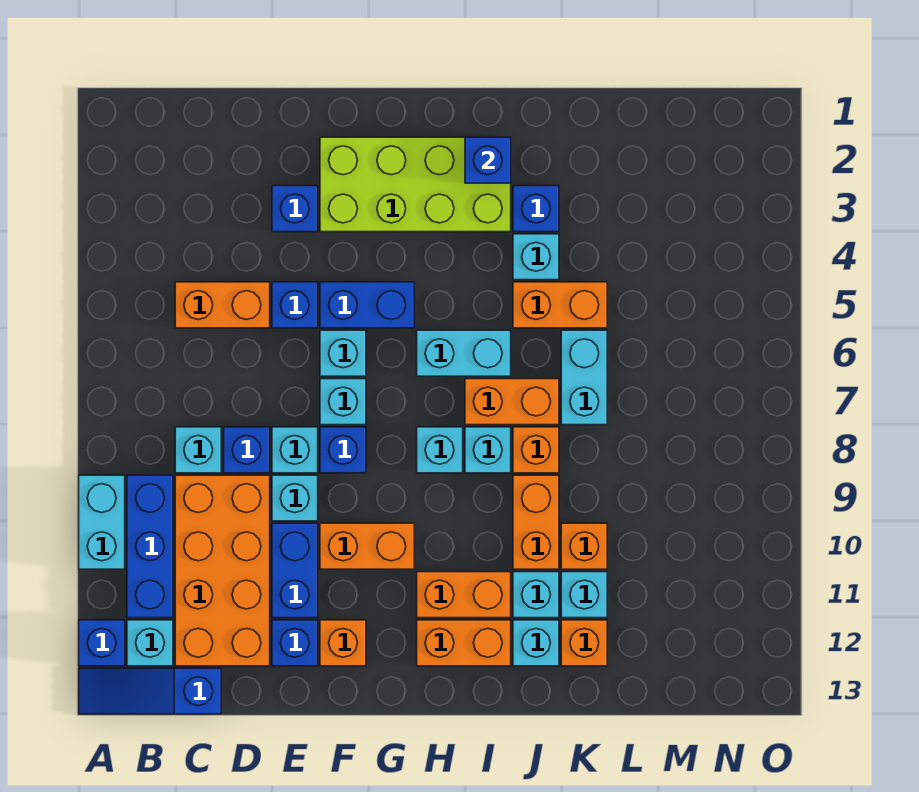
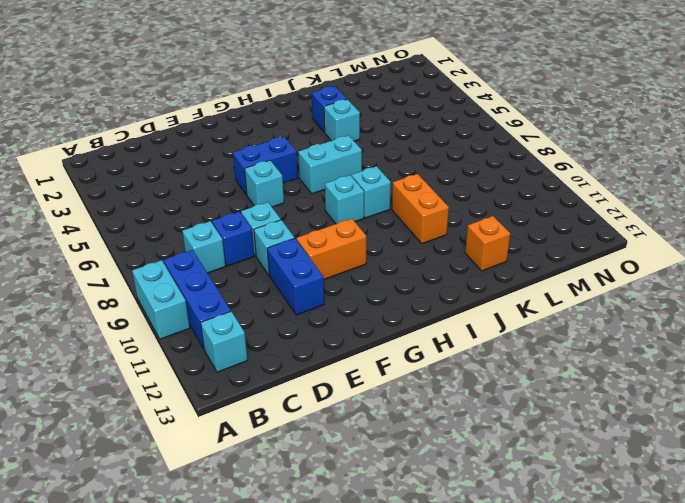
none -> blue brick A12 level 1
none -> blue slope A13:C13 level 1 top C
none -> orange brick C5:D5 level 1
none -> orange brick C9:D12 level 1

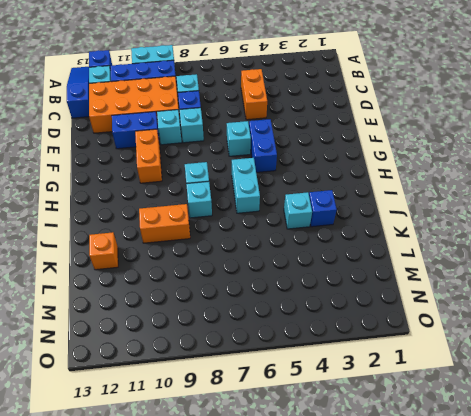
none -> blue brick E3 level 1
none -> blue brick E5 level 1
none -> blue brick E12 level 1
none -> lime brick F2:I3 level 1

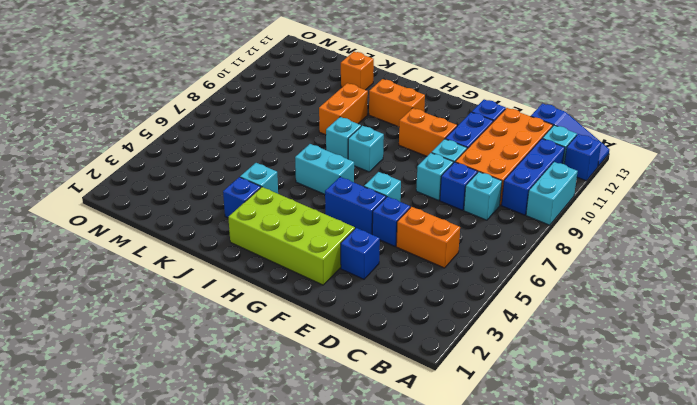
none -> cyan brick F7 level 1
none -> blue brick F8 level 1
none -> orange brick F12 level 1
none -> orange brick H12:I12 level 1

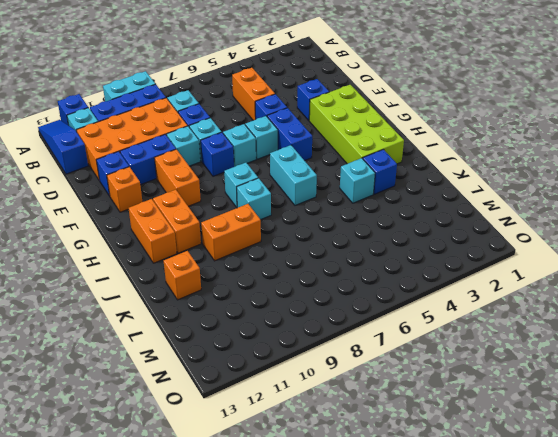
none -> orange brick I7:J7 level 1
none -> orange brick J5:K5 level 1
none -> orange brick J8 level 1
none -> cyan brick J11 level 1

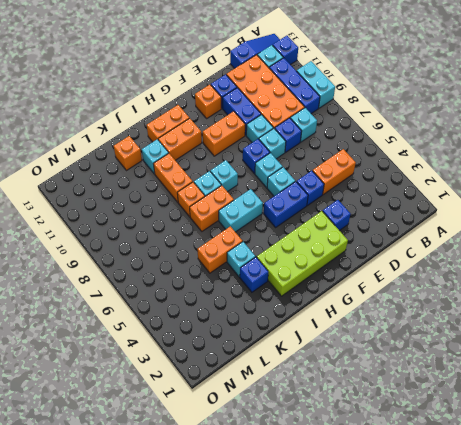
none -> cyan brick J12 level 1
none -> cyan brick K6:K7 level 1
none -> orange brick K10 level 1
none -> cyan brick K11 level 1

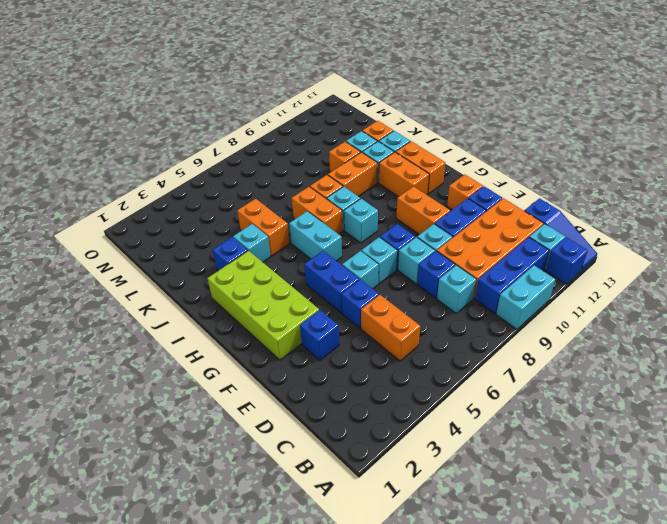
none -> cyan brick K6:K7 level 1
none -> blue brick I2 level 2

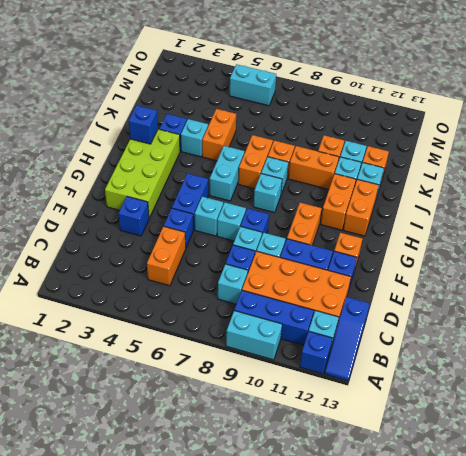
cyan brick N5:N6 level 1 -> cyan brick K6:K7 level 1

